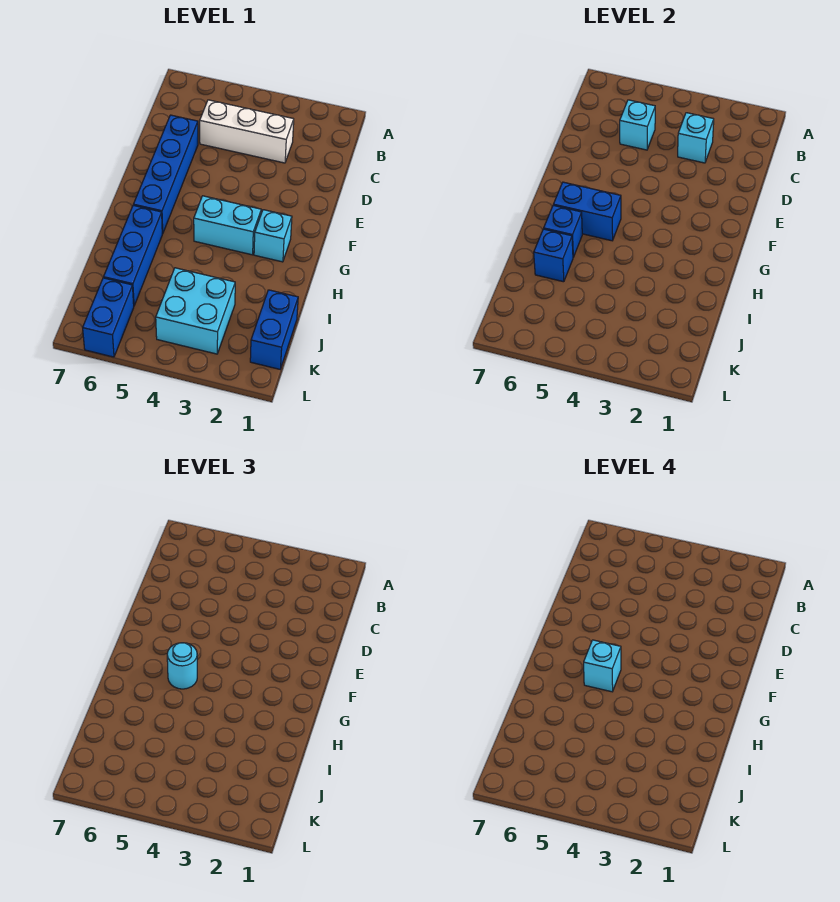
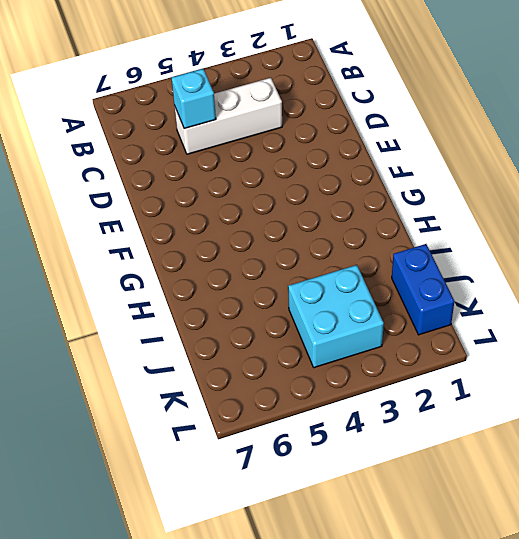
none -> blue brick D6:G6 level 1
none -> cyan brick G2 level 1
none -> cyan brick G3:G4 level 1

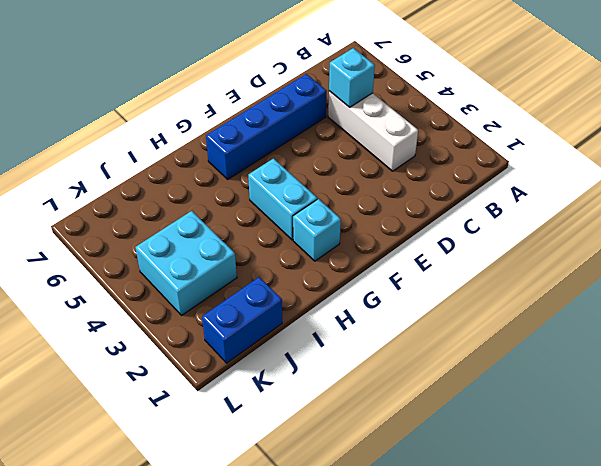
none -> blue brick H6:J6 level 1
none -> blue brick K6:L6 level 1
none -> cyan brick C3 level 2

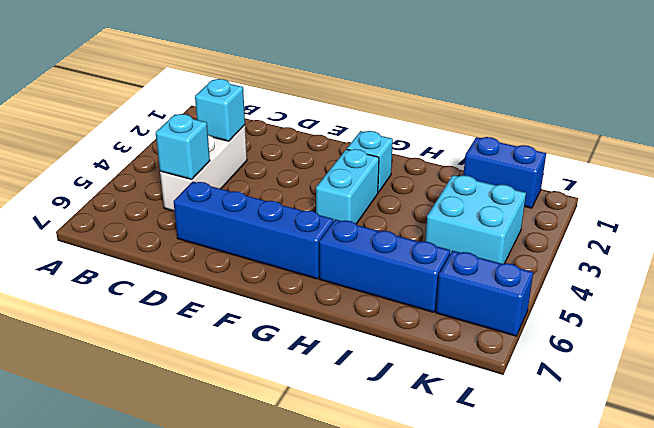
none -> blue brick G5:G6 level 2
none -> blue brick H6 level 2
none -> blue brick I6 level 2

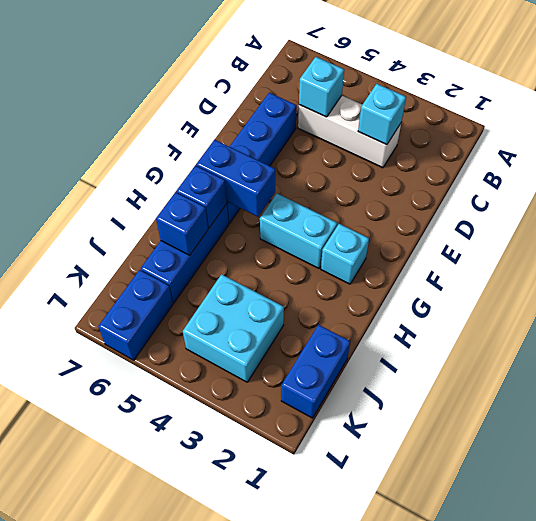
none -> cyan round brick G5 level 3
none -> cyan brick G5 level 4

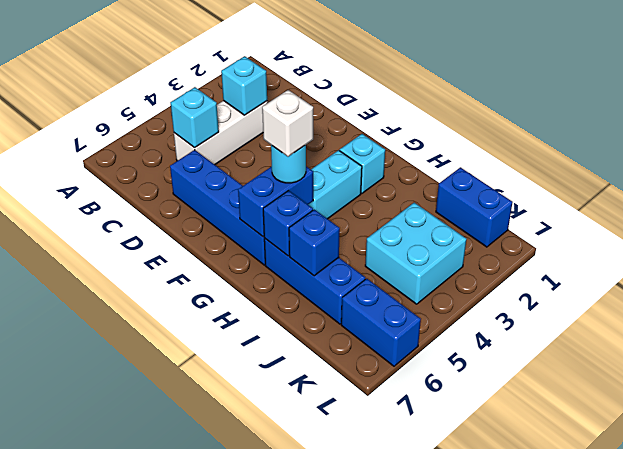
white brick G5 level 4 -> cyan brick G5 level 4

